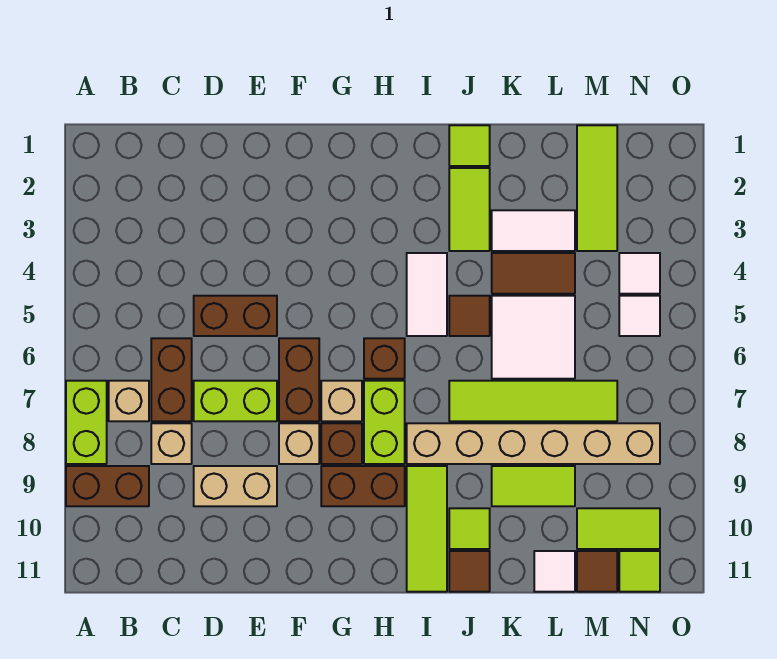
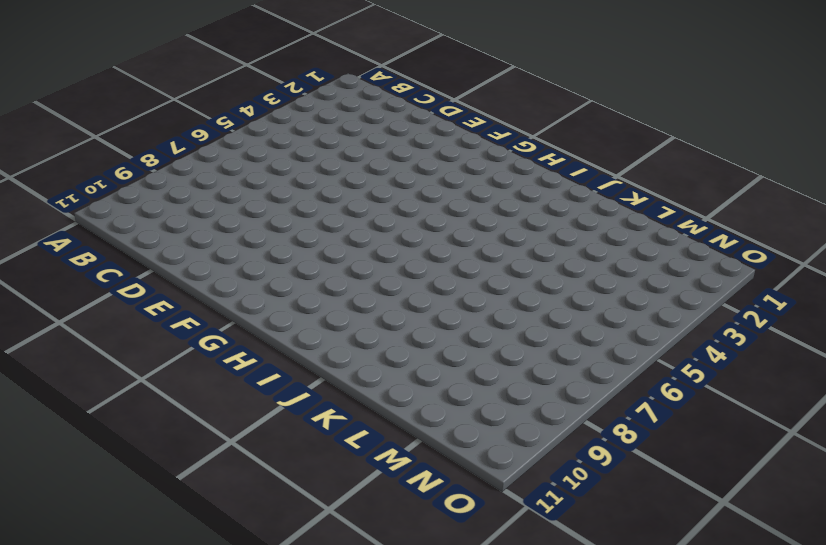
none -> lime brick A7:A8 level 1
none -> brown brick A9:B9 level 1
none -> tan brick B7 level 1
none -> brown brick C6:C7 level 1

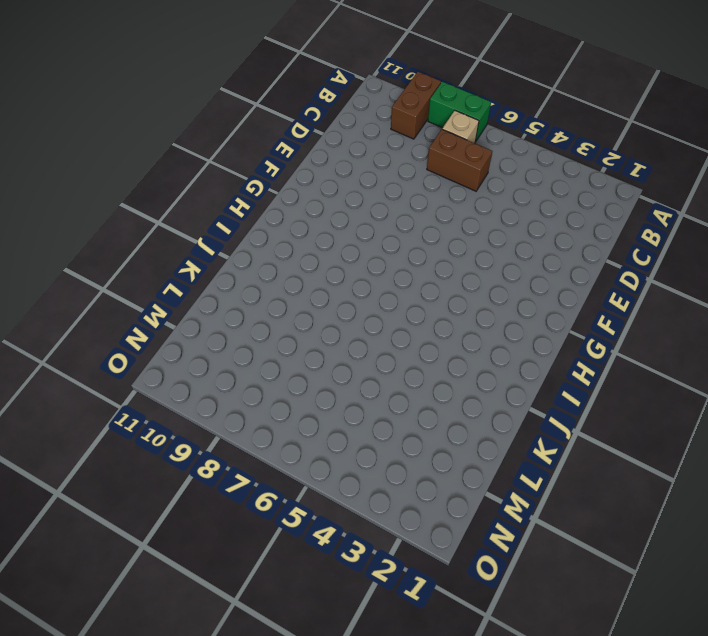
green brick A7:A8 level 1 -> lime brick A7:A8 level 1
none -> tan brick C8 level 1
none -> brown brick D5:E5 level 1
none -> lime brick D7:E7 level 1
none -> tan brick D9:E9 level 1

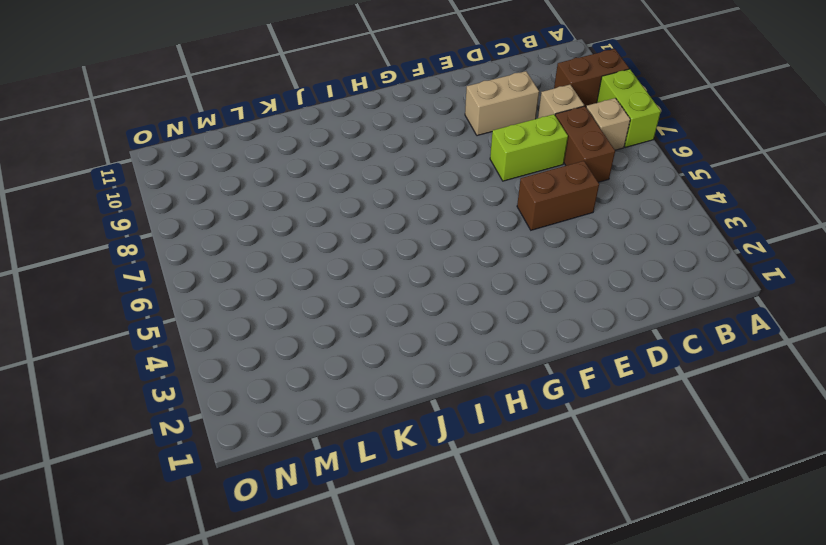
none -> brown brick F6:F7 level 1
none -> tan brick F8 level 1
none -> tan brick G7 level 1
none -> brown brick G8 level 1

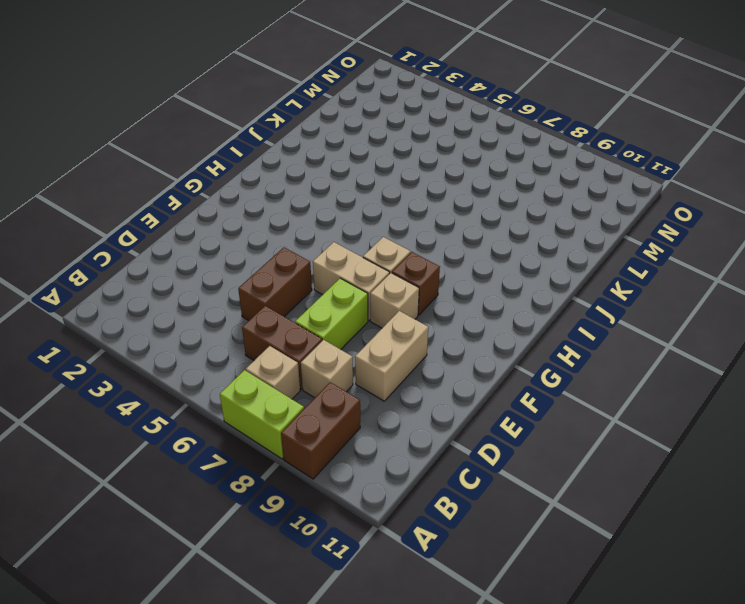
tan brick F6:F7 level 1 -> brown brick F6:F7 level 1
none -> brown brick G9:H9 level 1
none -> brown brick H6 level 1
none -> lime brick H7:H8 level 1
none -> white tile I4:I5 level 1

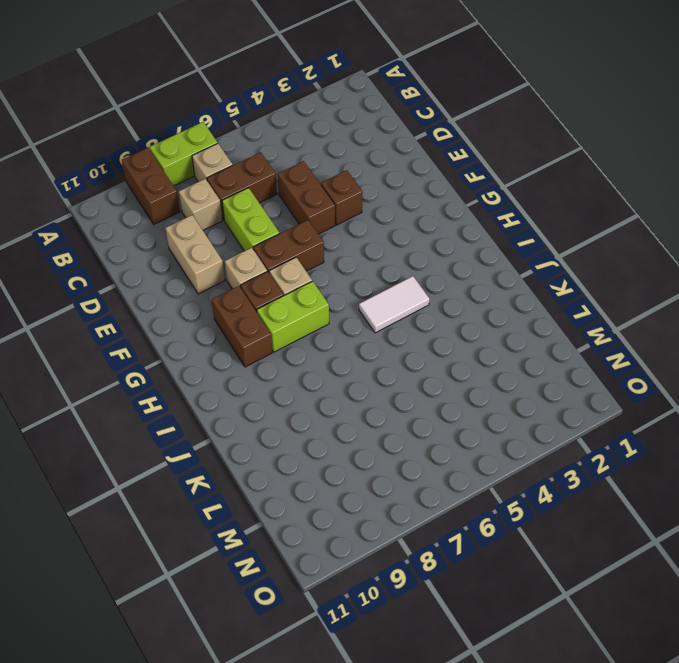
brown brick E4 level 1 -> brown brick H6 level 1
none -> tan brick I8:N8 level 1
none -> lime tile I9:I11 level 1
none -> lime tile J1 level 1
none -> lime tile J2:J3 level 1

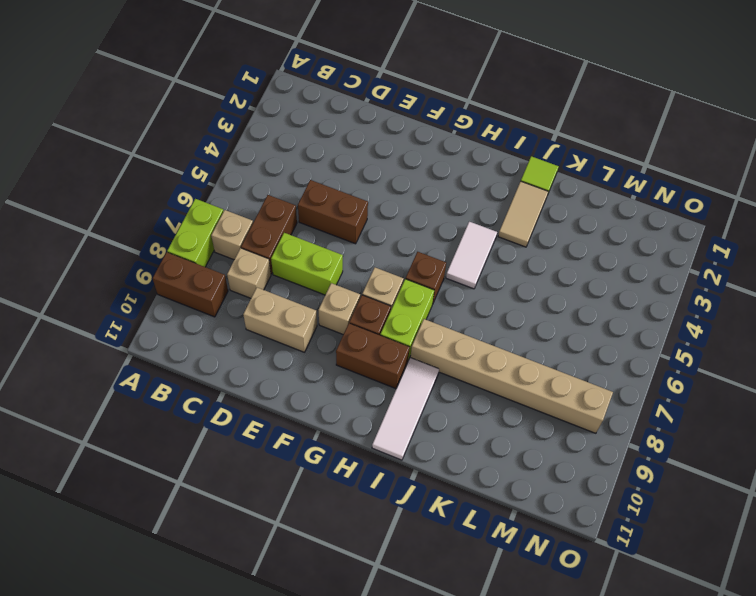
white tile I9:I11 level 1 -> lime tile I9:I11 level 1
tan tile J2:J3 level 1 -> lime tile J2:J3 level 1
none -> brown brick F6:F7 level 1
none -> brown tile J5 level 1
none -> lime tile J7:M7 level 1
none -> lime tile J10 level 1

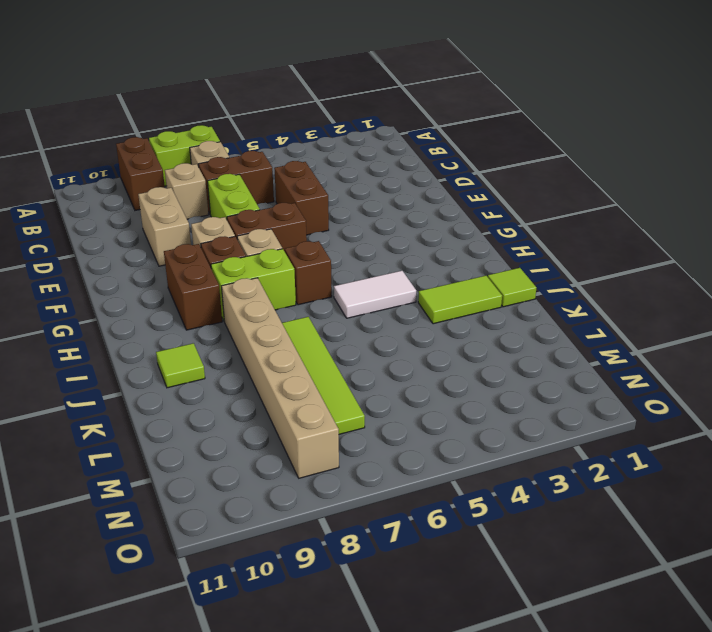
none -> lime tile I9:I11 level 1
none -> brown tile J5 level 1
none -> brown tile J11 level 1
none -> white tile K3:L3 level 1

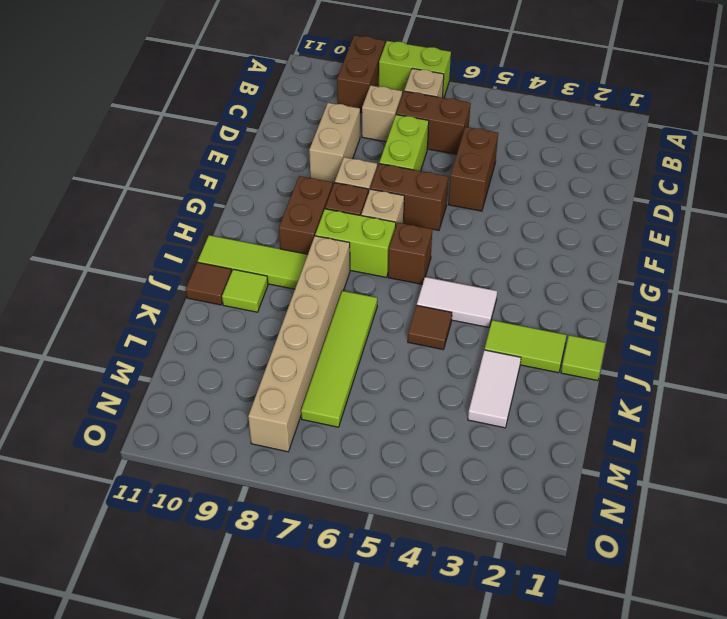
none -> brown tile K4:L4 level 1
none -> white tile K5:L6 level 1
none -> lime tile K9:L9 level 1
none -> white tile L11 level 1

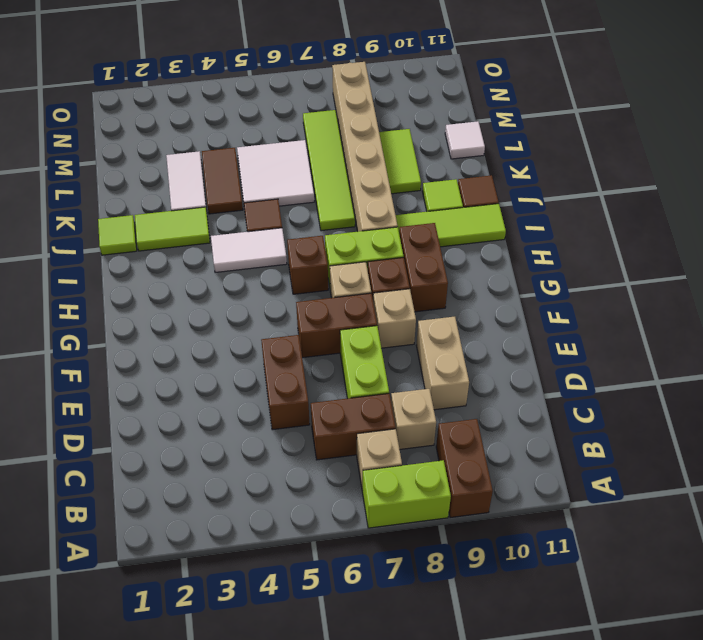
none -> lime tile M1:M3 level 1
none -> lime tile M10:N10 level 1
none -> brown tile M11 level 1
none -> white tile N4 level 1

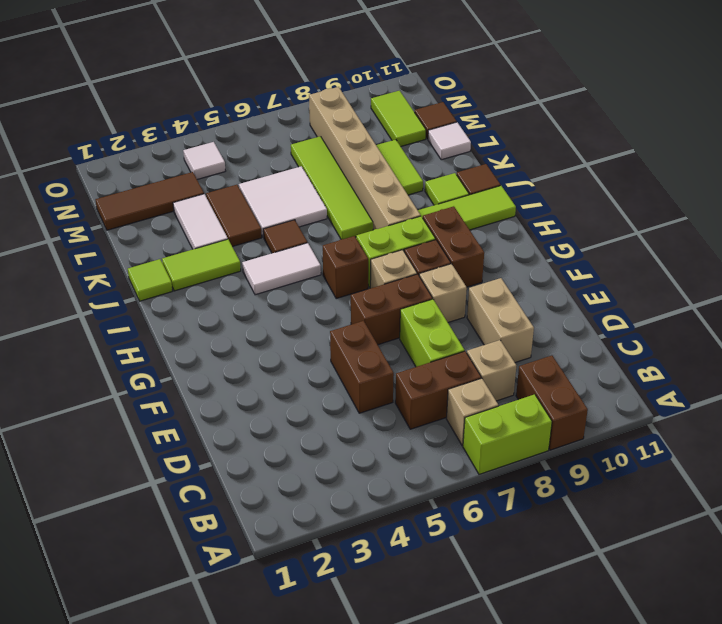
brown tile M1:M3 level 1 -> lime tile M1:M3 level 1
none -> white tile N5 level 1
none -> lime tile N11 level 1

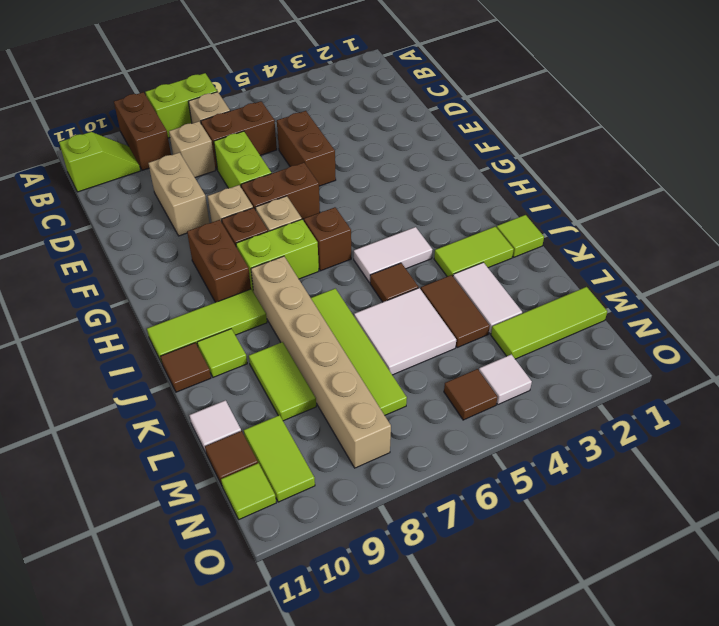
lime slope B10:B11 level 1 top 11 -> none
brown tile N5 level 1 -> white tile N5 level 1

